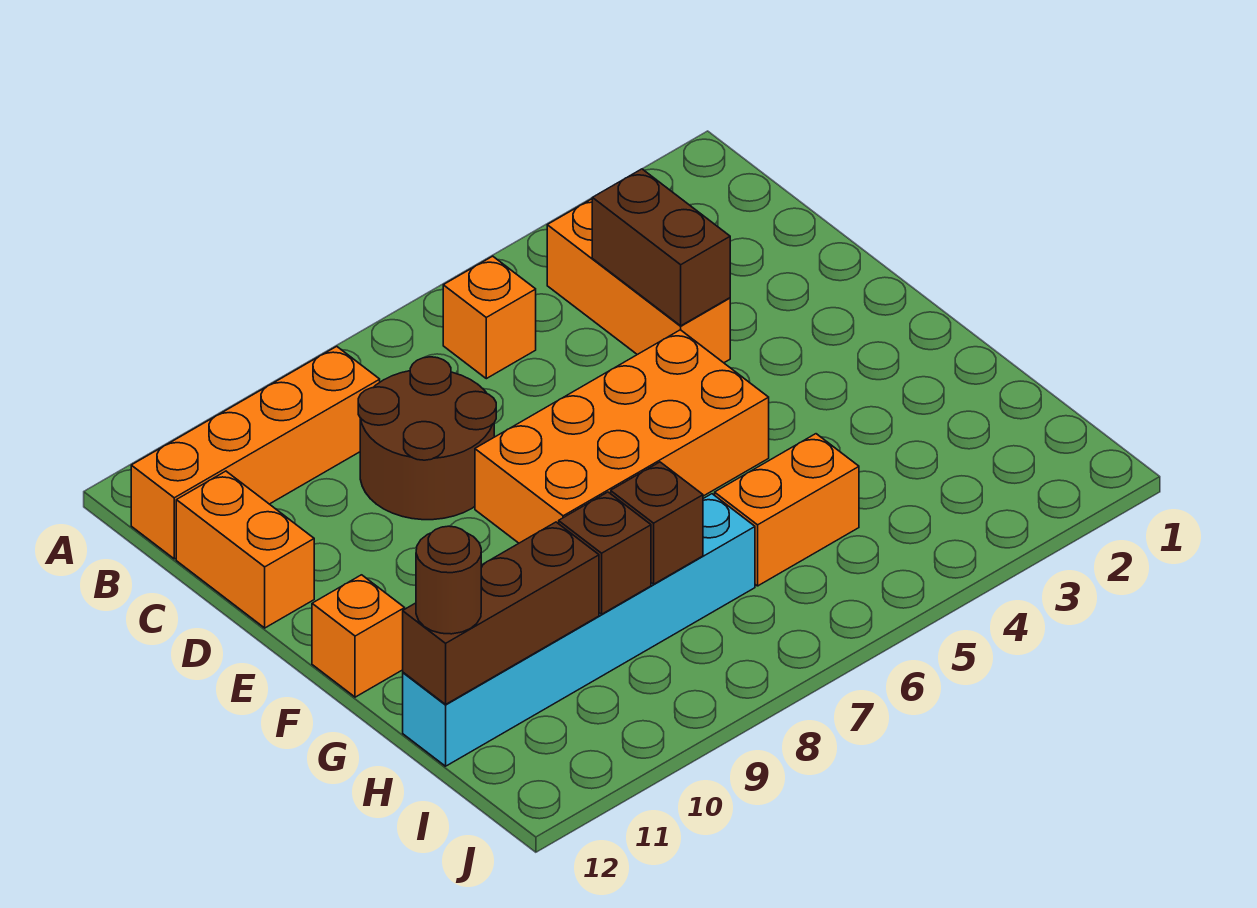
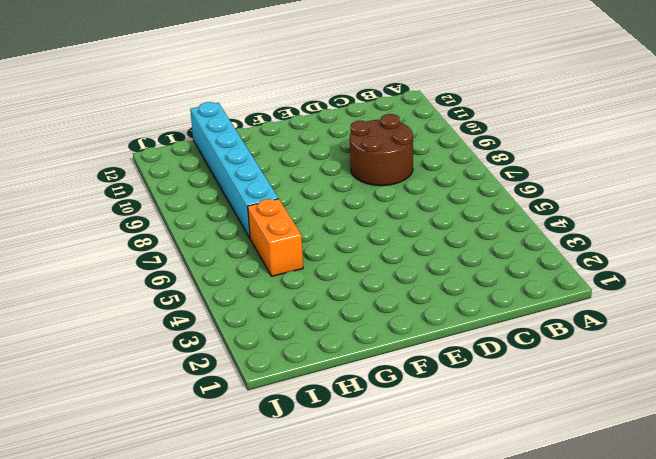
none -> orange brick B4:D4 level 1
none -> orange brick B6 level 1
none -> orange brick B9:B12 level 1

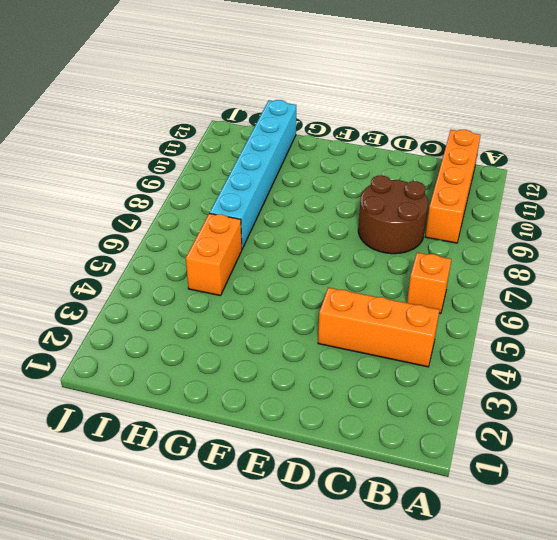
none -> orange brick C12:D12 level 1
none -> orange brick E5:F8 level 1
none -> orange brick F12 level 1

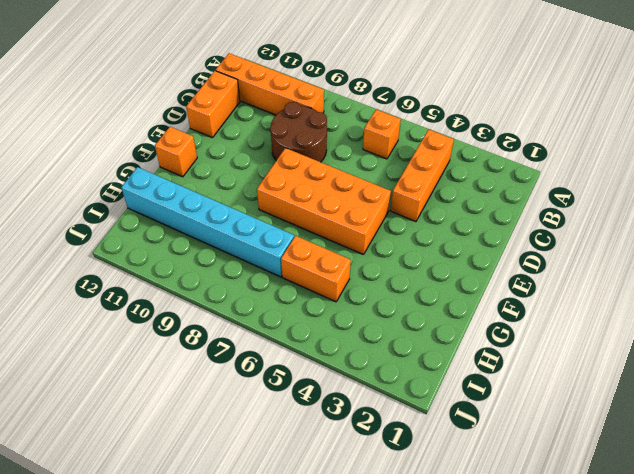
none -> brown brick C4:D4 level 2
none -> brown brick H8 level 2
none -> brown brick H9 level 2

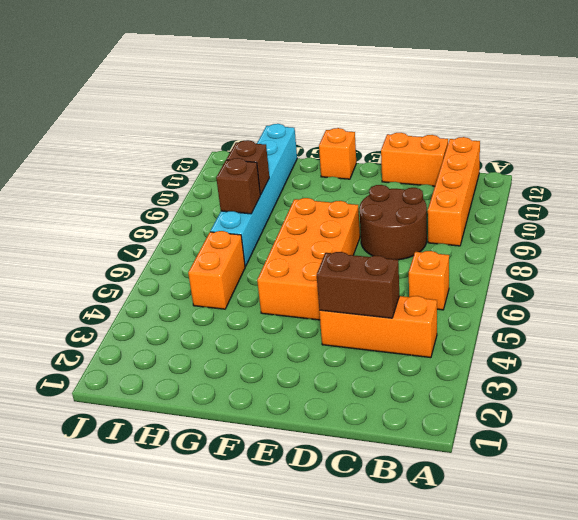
none -> brown brick H10:H12 level 2
none -> brown round brick H12 level 3

